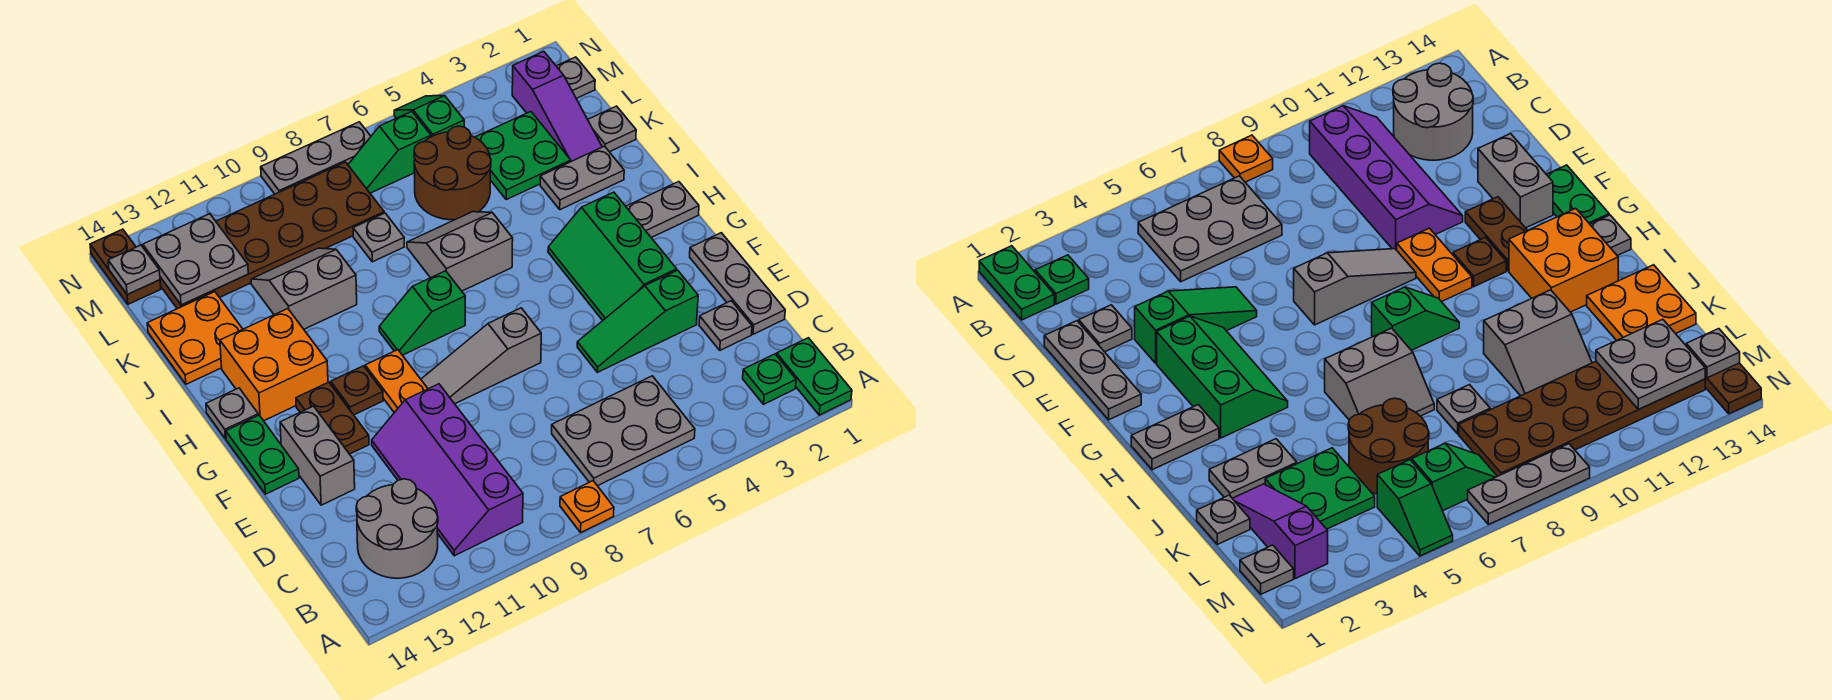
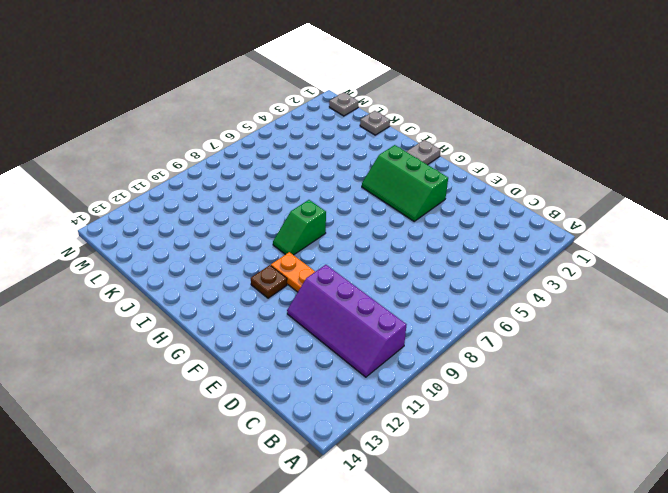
none -> green plate A1:B1 level 1
none -> orange plate A8 level 1
none -> green plate B2 level 1
none -> grey plate B5:C7 level 1

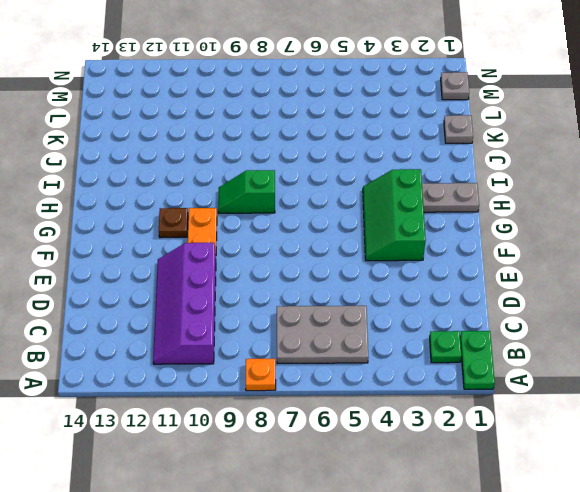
none -> grey round brick B12:C13 level 1
none -> grey plate D1:F1 level 1
none -> grey plate D2 level 1
none -> green slope E3:E5 level 1 top 3

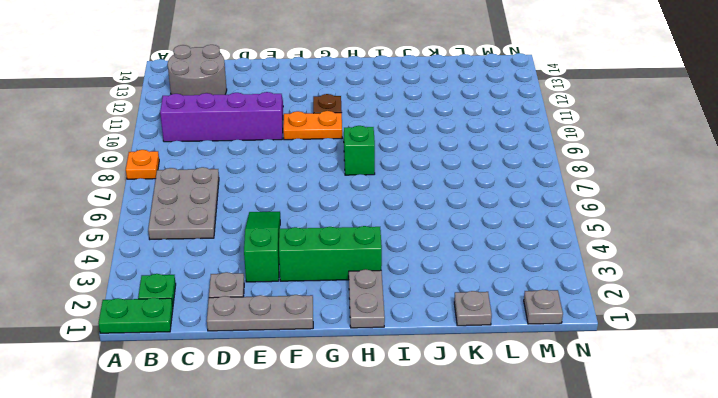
none -> grey brick E13:F13 level 1
none -> grey slope F7:F9 level 1 top 7
none -> brown plate F12:G12 level 1
none -> green plate F14:G14 level 1

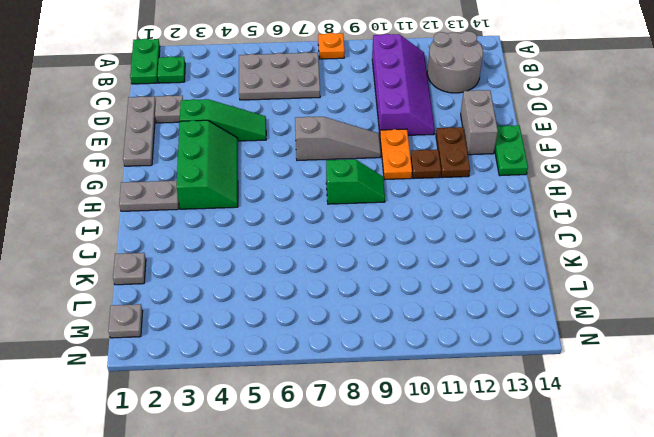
none -> orange brick H12:I13 level 1
none -> grey plate H14 level 1
none -> grey slope I6:J7 level 1 top I
none -> grey plate J2:J3 level 1

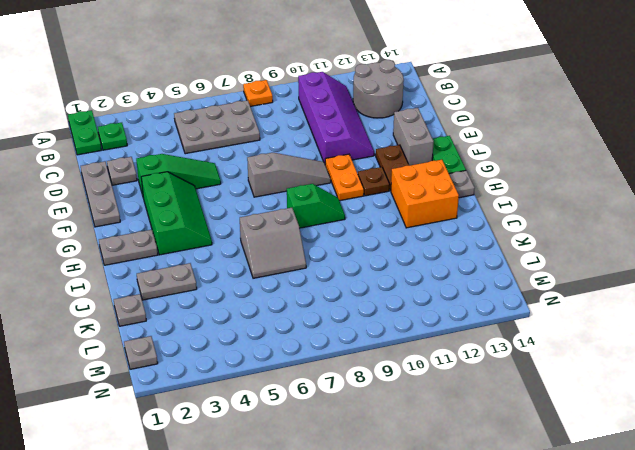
none -> grey slope J10:K11 level 1 top J
none -> orange plate J13:K14 level 1
none -> purple slope K2:M2 level 1 top M
none -> green plate K3:L4 level 1

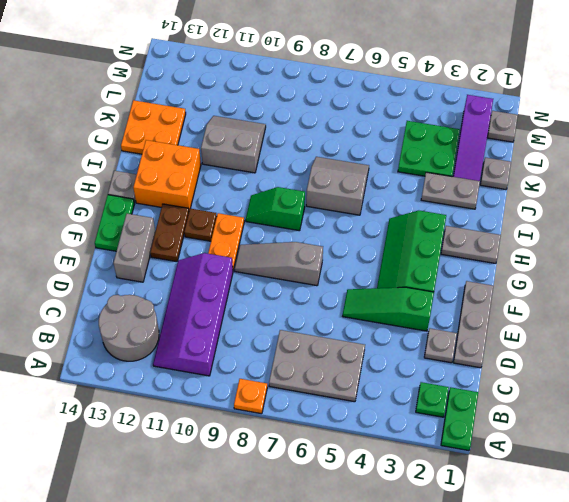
none -> brown round brick K5:L6 level 1
none -> grey plate K8 level 1
none -> brown plate L8:M13 level 1
none -> green slope M5:N5 level 1 top M

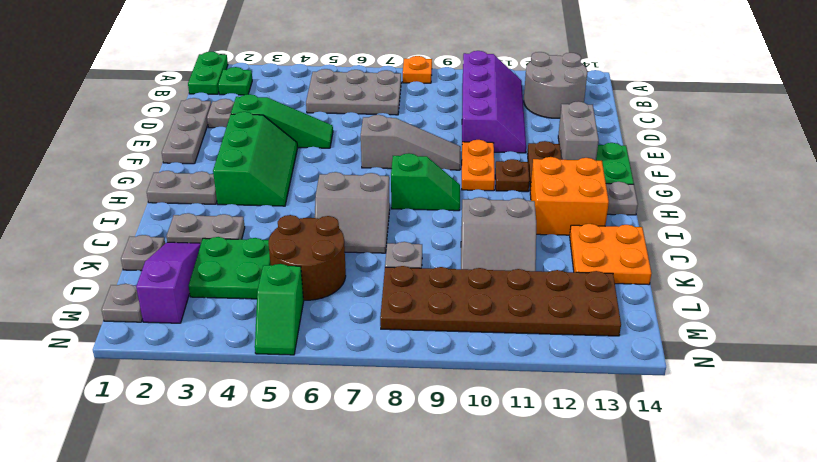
none -> green slope M6:M7 level 1 top 6
none -> brown plate M14:N14 level 1
none -> grey plate N7:N9 level 1
none -> grey plate L12:M13 level 2

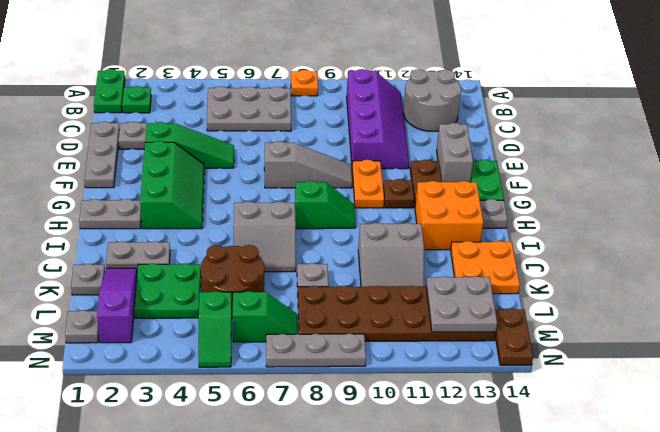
none -> grey plate M14 level 2

